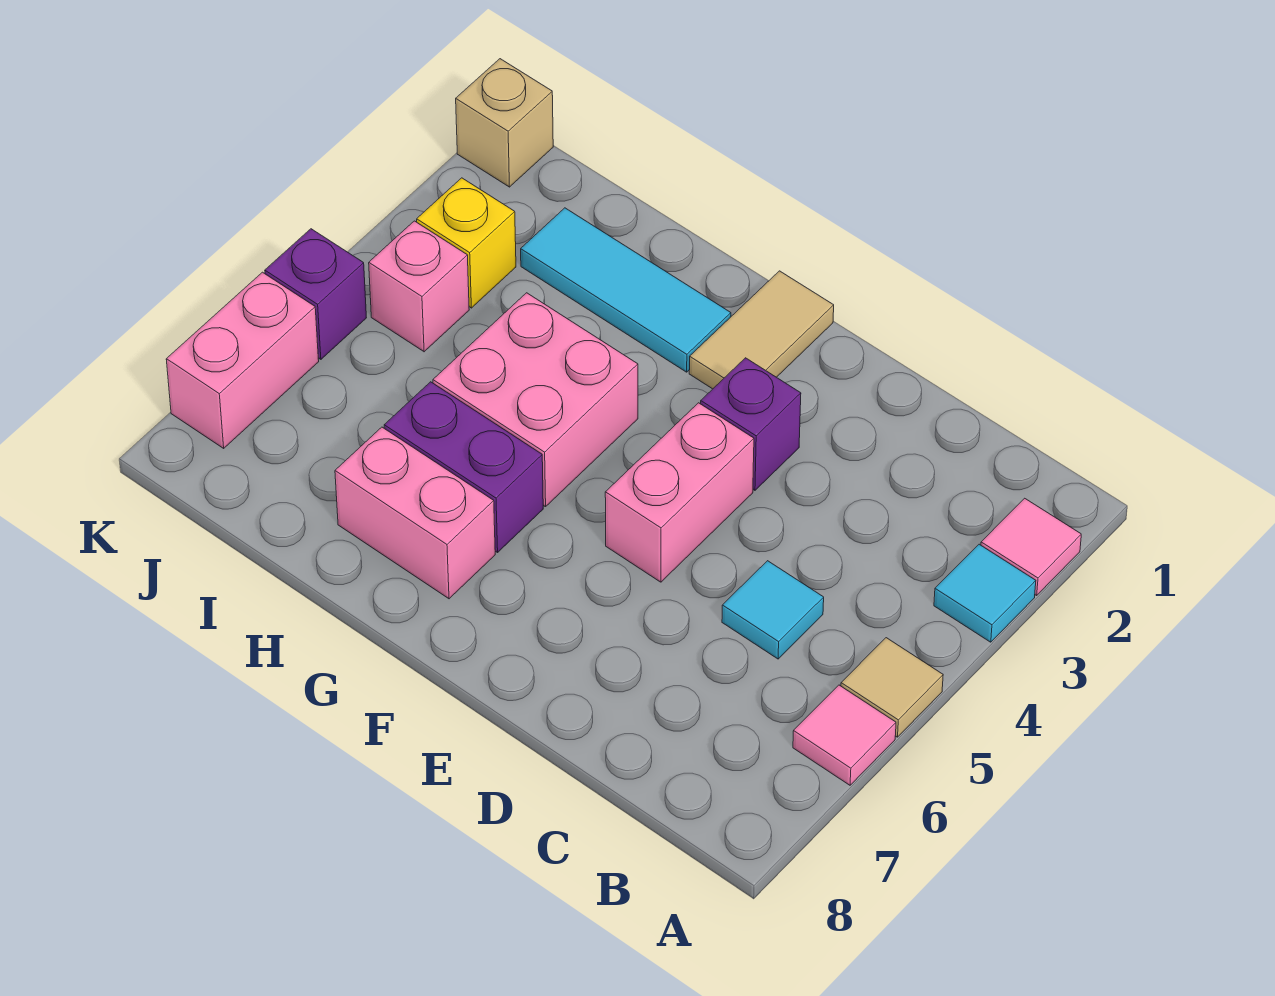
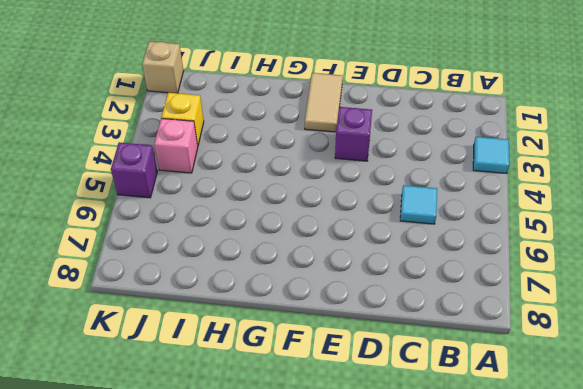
none -> pink tile A2 level 1
none -> tan tile A5 level 1
none -> pink tile A6 level 1

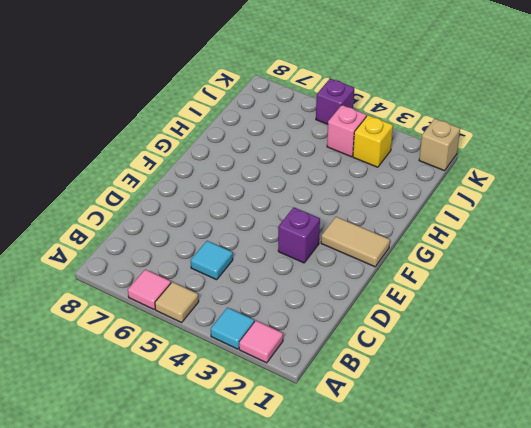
none -> pink brick E4:E5 level 1
none -> cyan tile G2:I2 level 1
none -> pink brick G4:H5 level 1

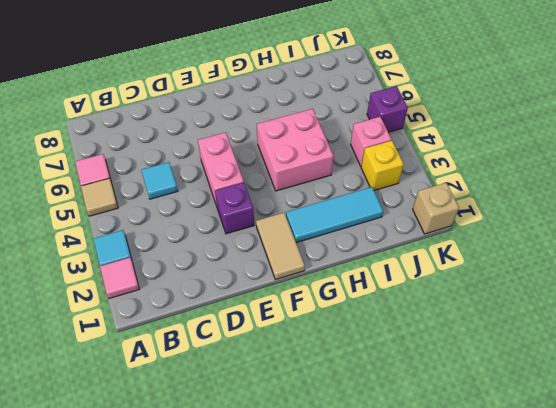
none -> purple brick G6:H6 level 1
none -> pink brick G7:H7 level 1
none -> pink brick K6:K7 level 1

